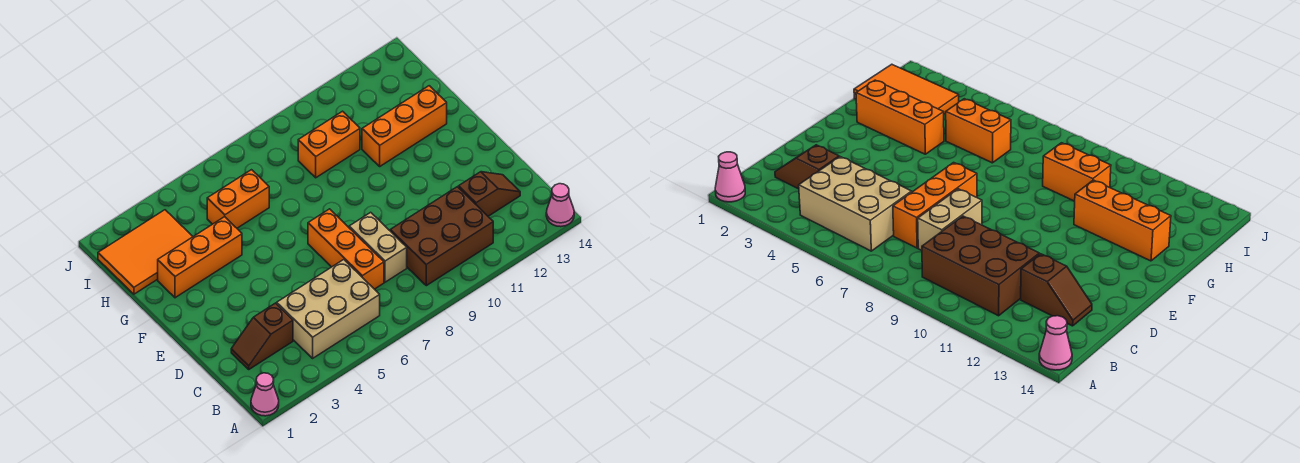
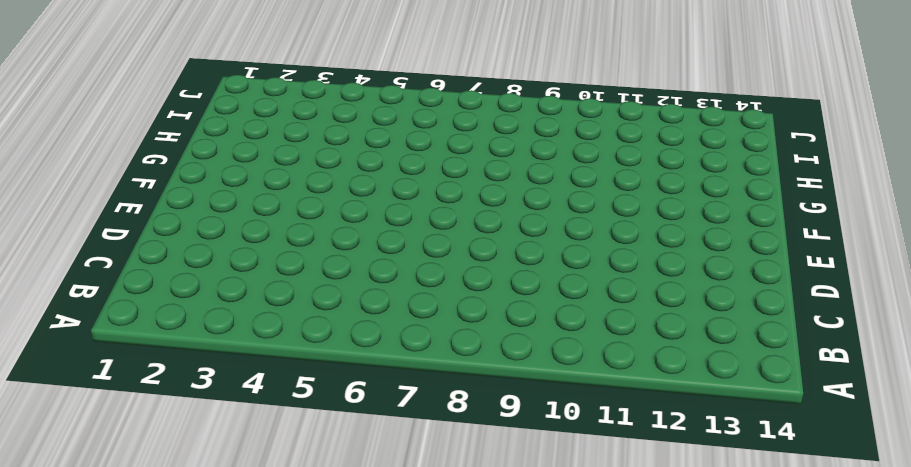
none -> pink cone A1 level 1
none -> pink cone A14 level 1
none -> tan brick B4:C6 level 1

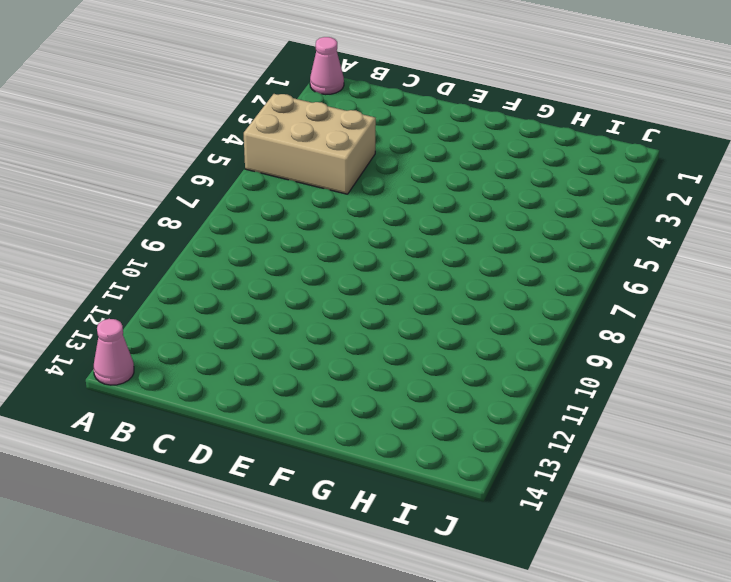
tan brick A4:C5 level 1 -> tan brick B4:C6 level 1
none -> brown brick B9:C11 level 1
none -> brown slope C2:C3 level 1 top 3
none -> orange brick C7:E7 level 1

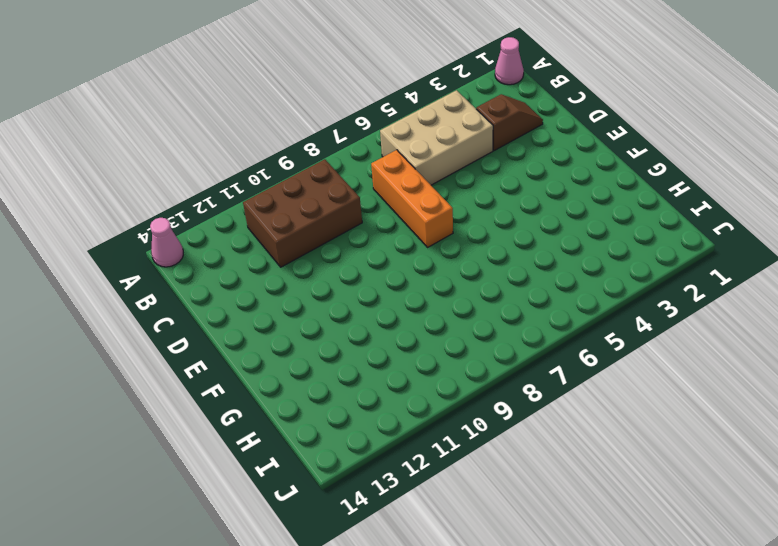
none -> tan brick C8:D8 level 1
none -> brown slope C12:C13 level 1 top 12
none -> orange brick G2:G4 level 1

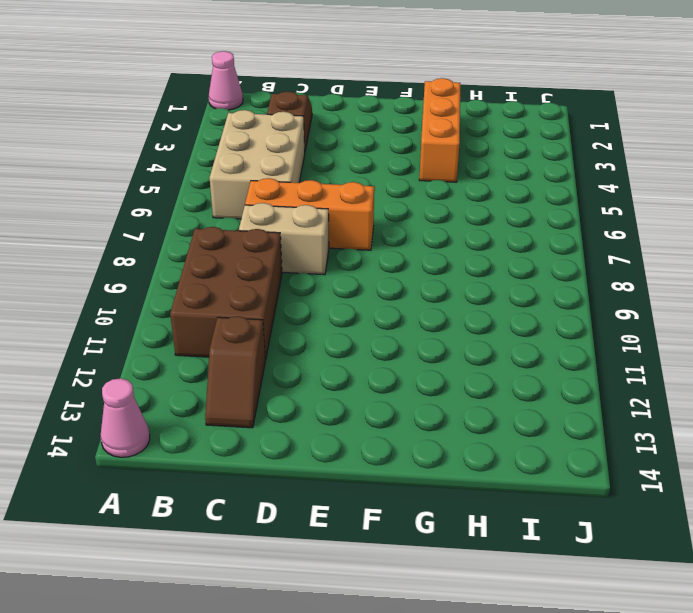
none -> orange brick G11:G13 level 1
none -> orange tile H1:I3 level 1
none -> orange brick H5:H6 level 1

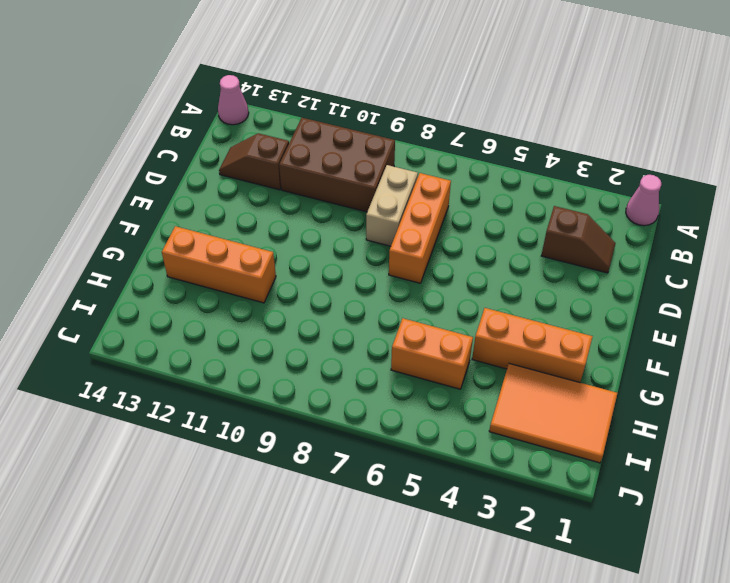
none -> tan brick B4:C6 level 1
none -> orange brick H9:H10 level 1

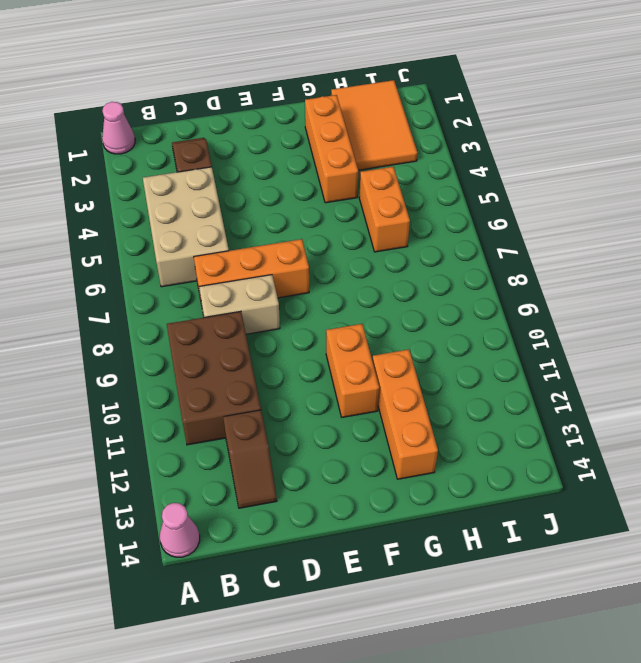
orange brick F10:F11 level 1 -> orange brick H9:H10 level 1

